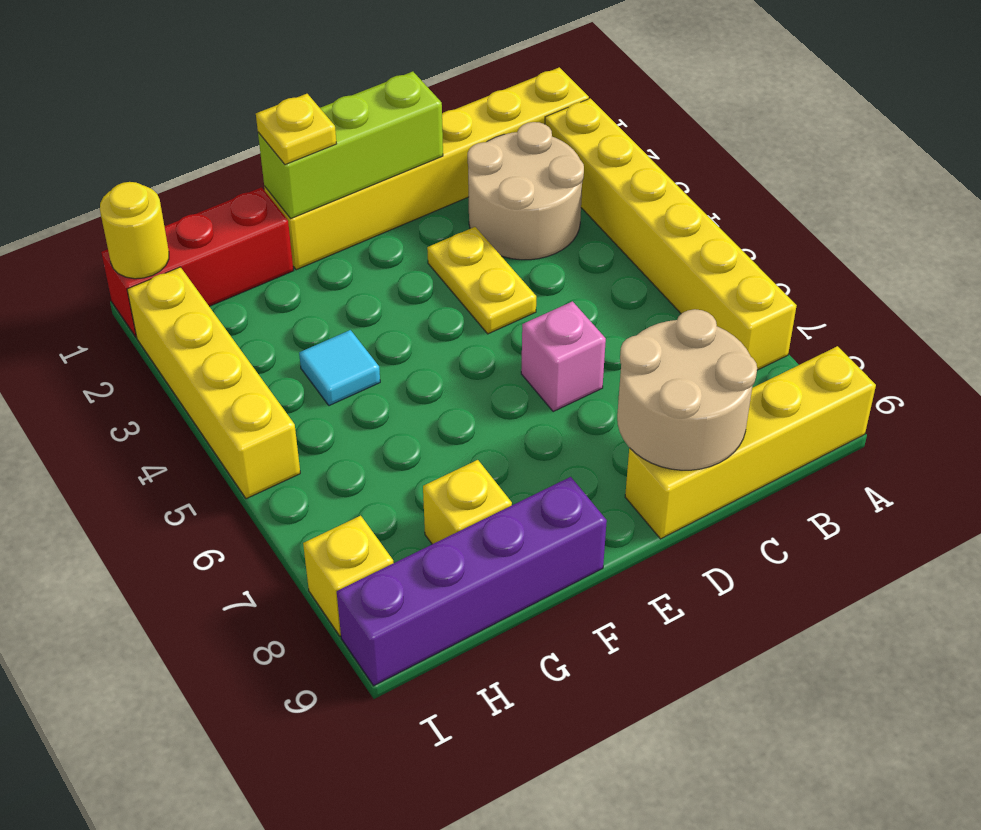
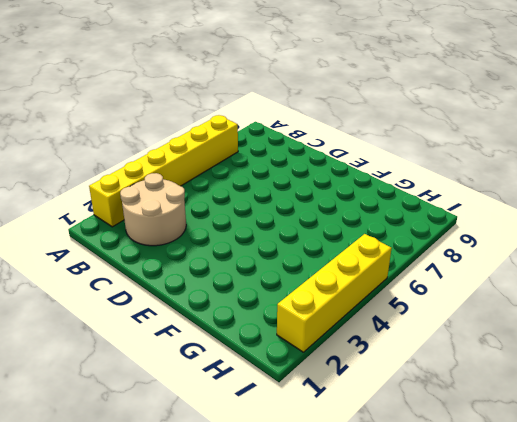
none -> yellow brick A1:F1 level 1
none -> yellow brick A9:D9 level 1
none -> yellow plate D3:D4 level 1

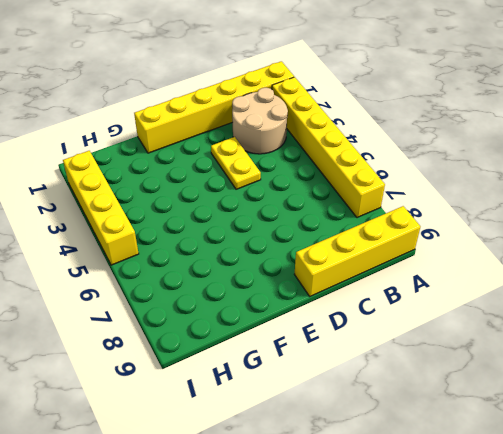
none -> pink brick D6 level 1
none -> purple brick F9:I9 level 1
none -> red brick G1:I1 level 1

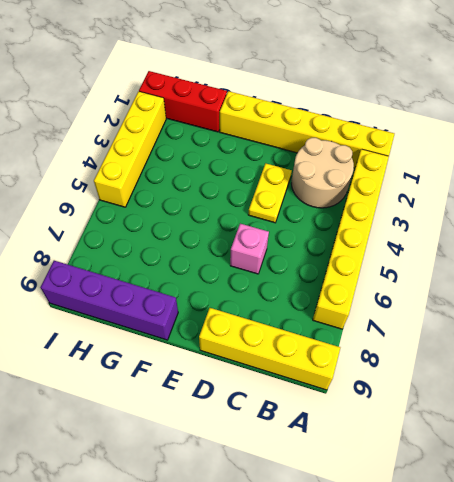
none -> cyan tile G4 level 1
none -> yellow brick G8 level 1
none -> yellow brick I8 level 1

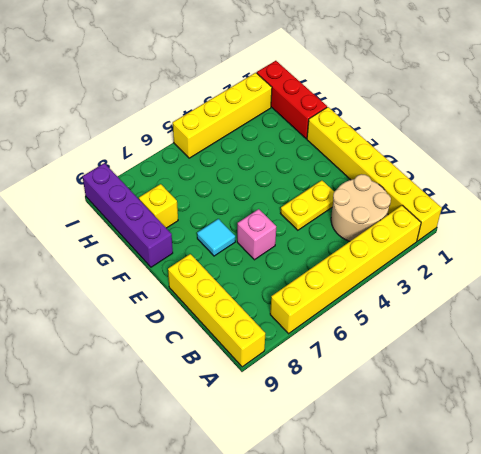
cyan tile E7 level 1 -> cyan tile G4 level 1
none -> yellow brick I8 level 1
none -> tan round brick C8:D9 level 2
none -> lime brick D1:F1 level 2

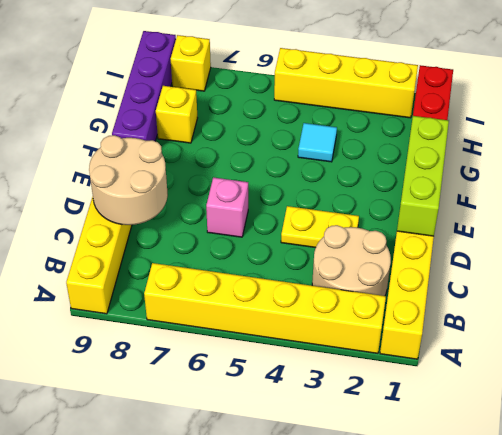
none -> yellow round brick I1 level 2
none -> yellow plate F1 level 3

